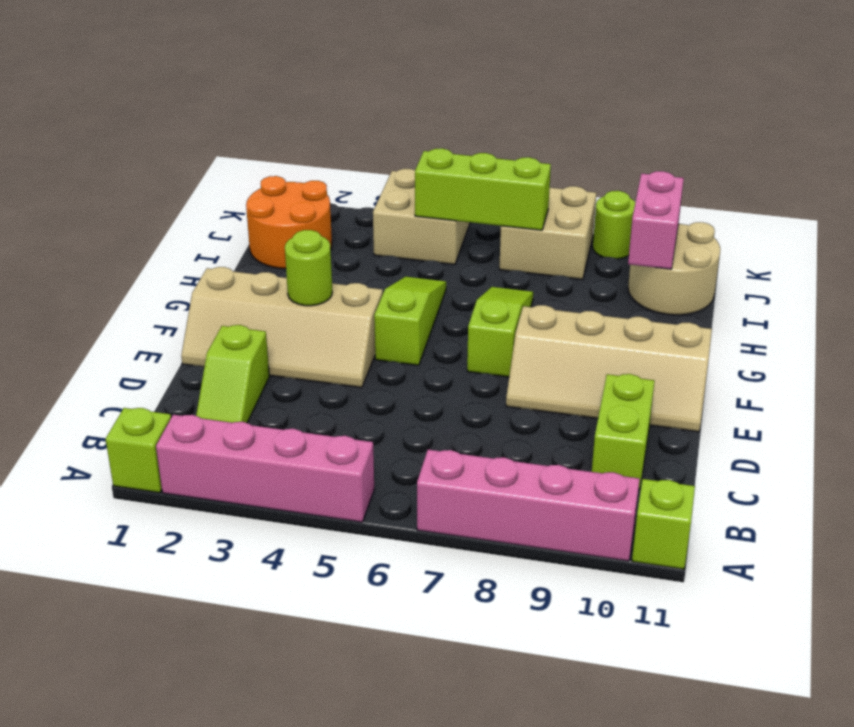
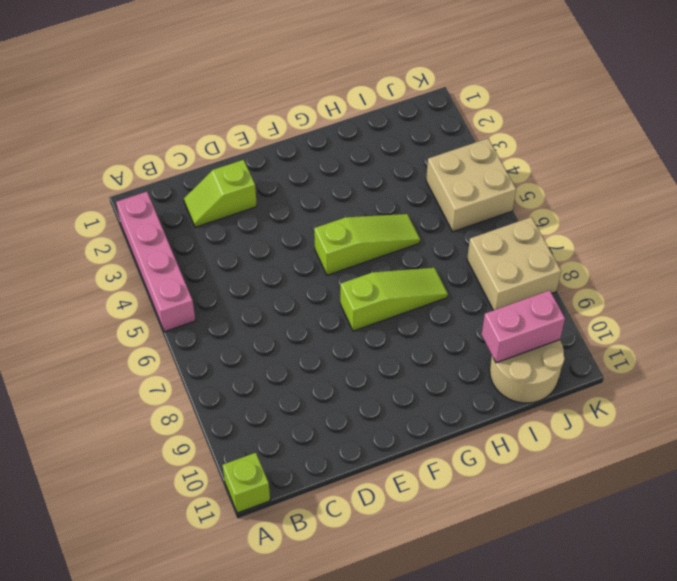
none -> lime brick A1 level 1
none -> pink brick A7:A10 level 1
none -> lime brick C10:D10 level 1

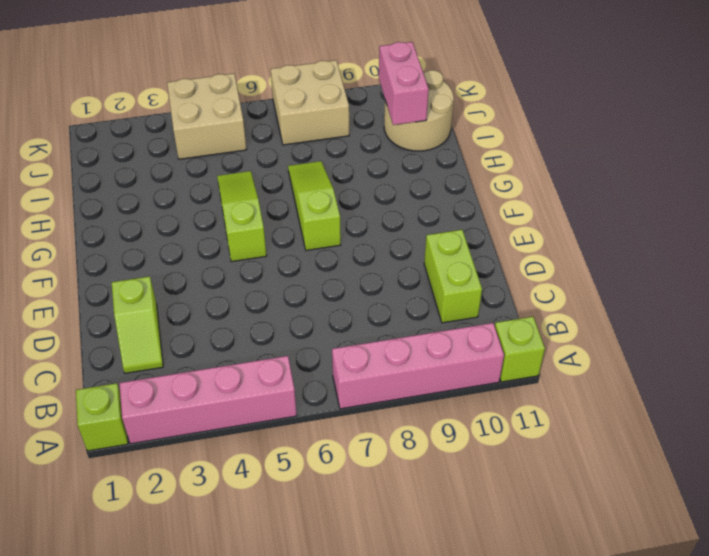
none -> tan slope E1:F4 level 1 top F
none -> tan slope E8:F11 level 1 top F
none -> orange round brick I1:J2 level 1

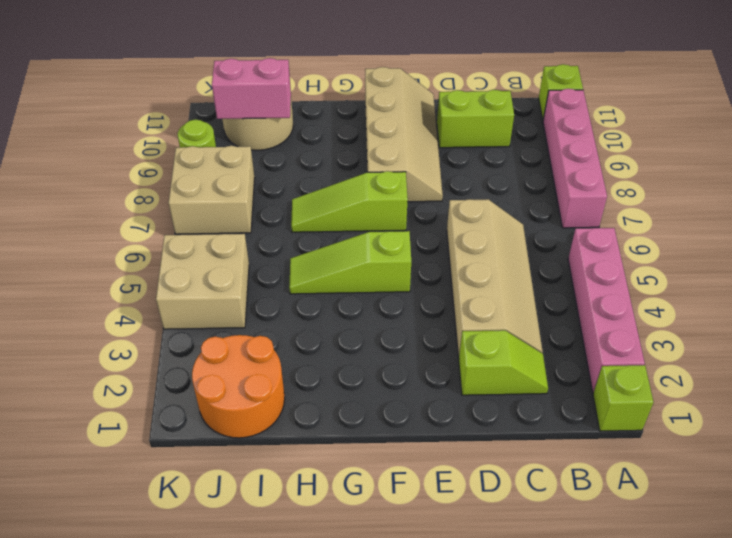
tan slope C3:D6 level 1 top D -> tan slope E1:F4 level 1 top F
none -> lime round brick F3 level 2
none -> lime brick J5:J7 level 2

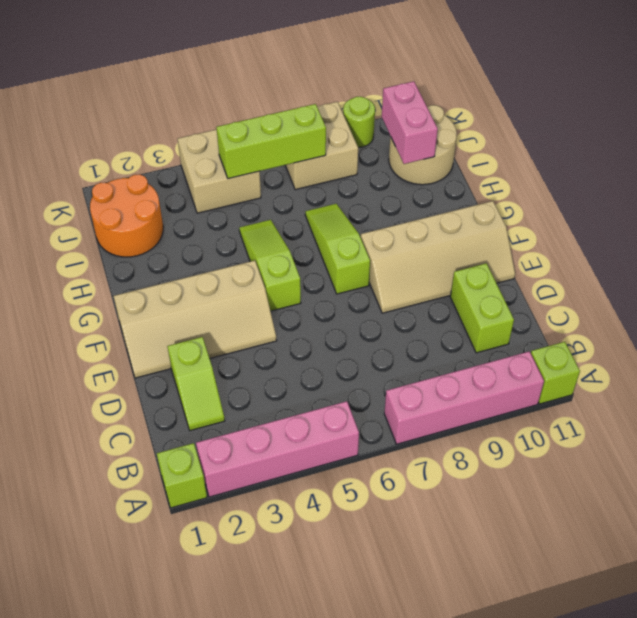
none -> lime round brick F3 level 2

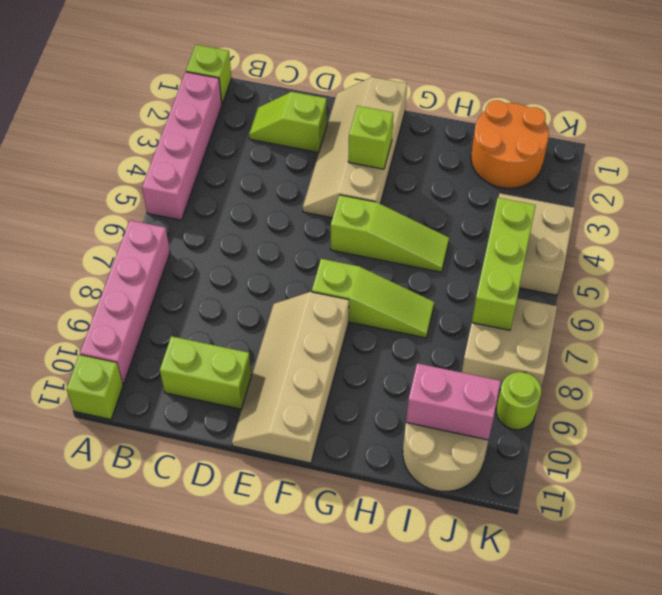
lime brick F3 level 2 -> lime round brick F3 level 2

